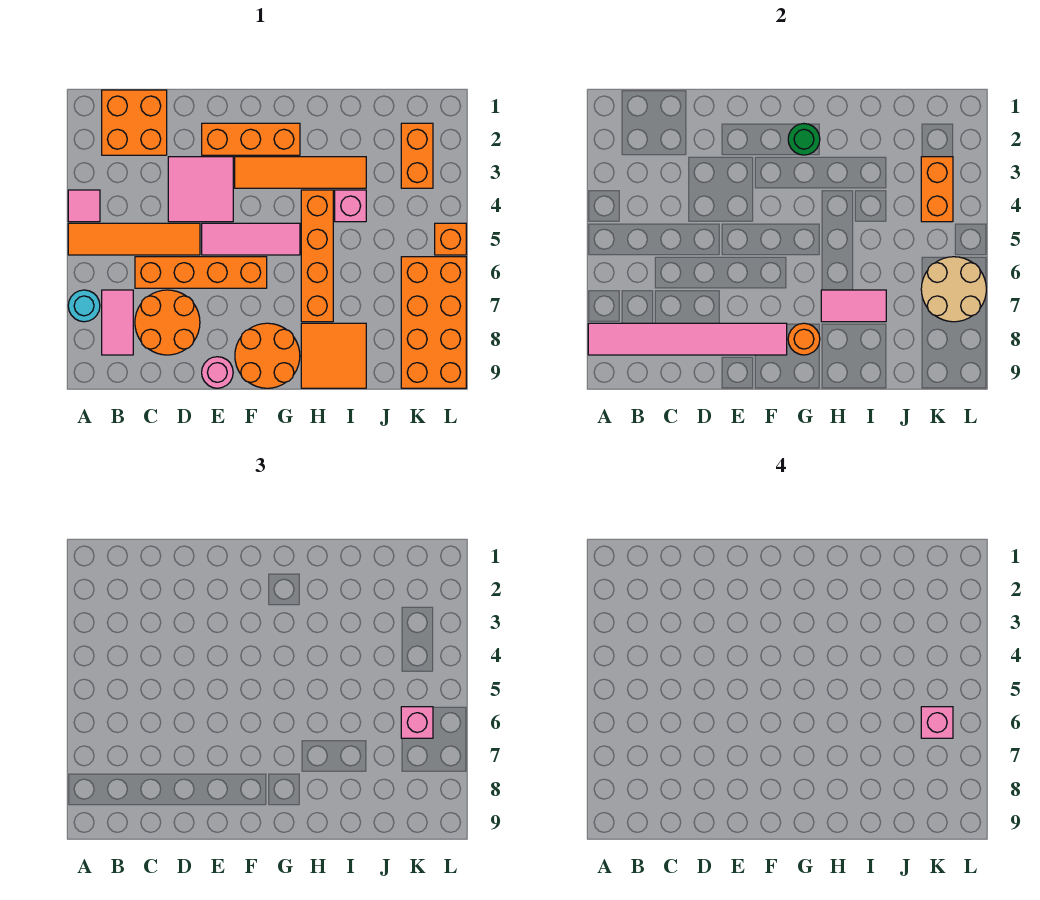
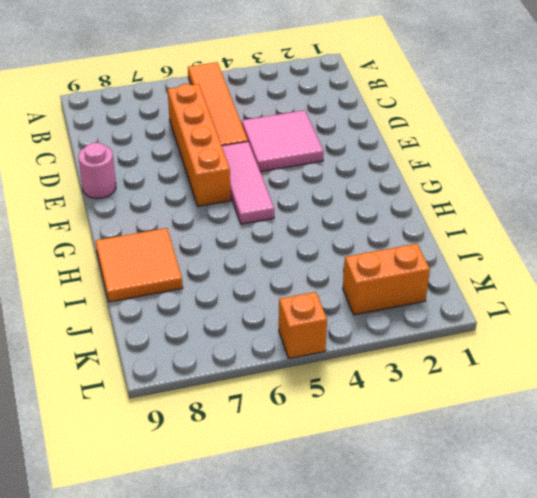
none -> pink tile A4 level 1
none -> cyan round brick A7 level 1
none -> orange brick B1:C2 level 1

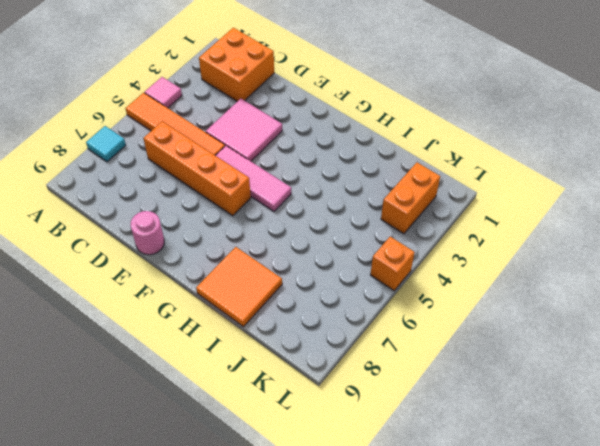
cyan tile A7 level 1 -> cyan round brick A7 level 1
none -> pink tile B7:B8 level 1
none -> orange round brick C7:D8 level 1
none -> orange brick E2:G2 level 1

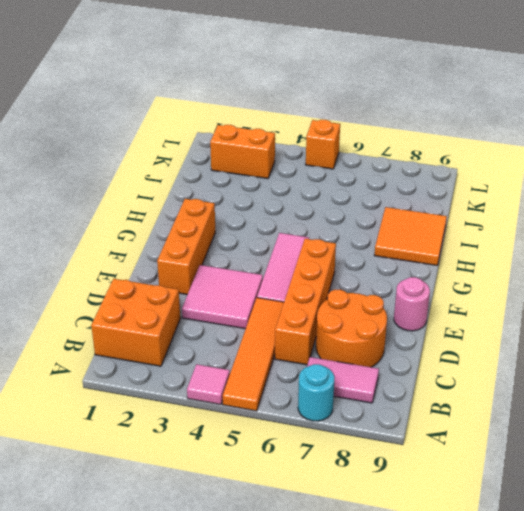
none -> orange tile F3:I3 level 1
none -> orange round brick F8:G9 level 1
none -> orange brick H4:H7 level 1

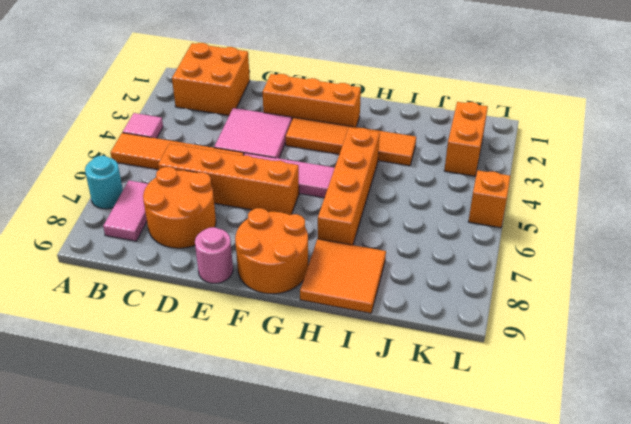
none -> pink brick I4 level 1
none -> orange brick K6:L9 level 1
none -> pink tile A8:F8 level 2

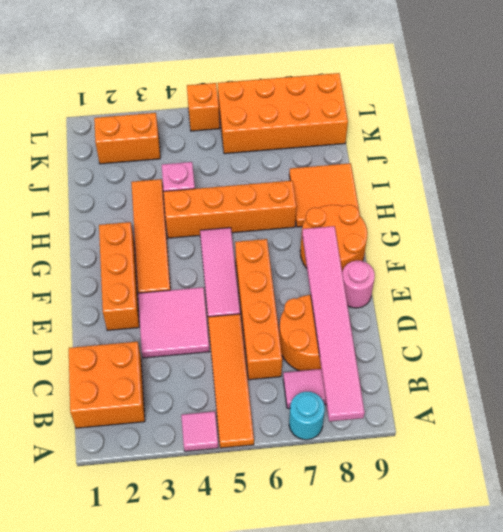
none -> green round brick G2 level 2
none -> orange round brick G8 level 2
none -> pink tile H7:I7 level 2

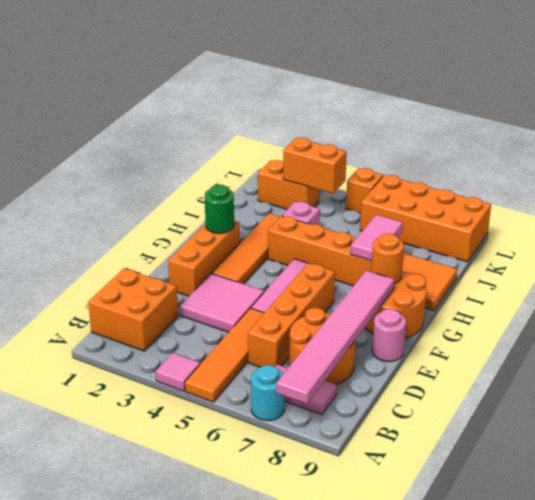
none -> tan round brick K6:L7 level 2
none -> pink brick K6 level 3
none -> pink brick K6 level 4

